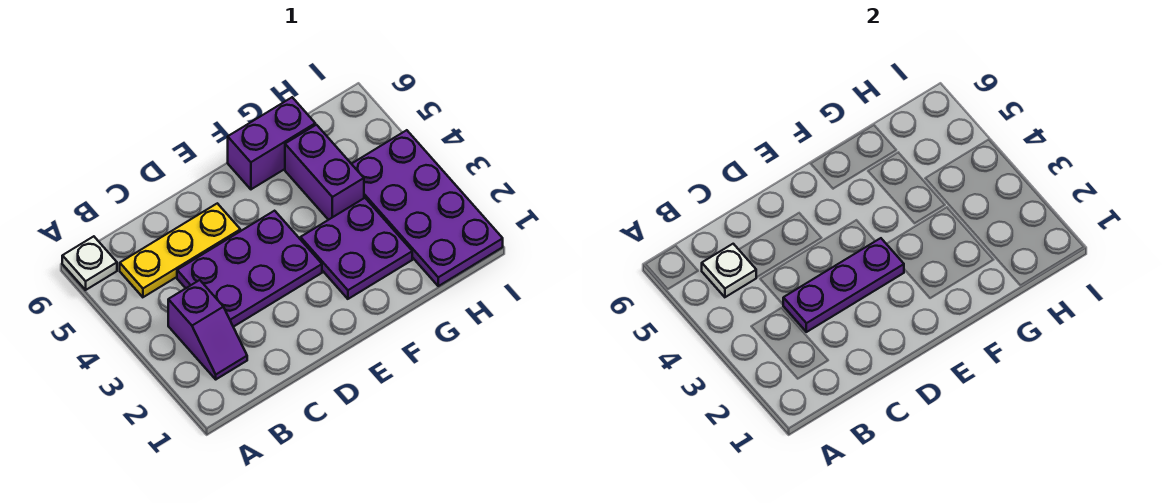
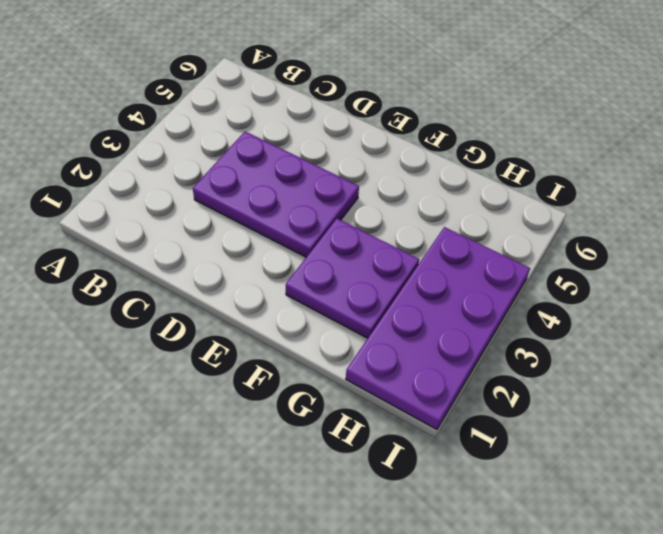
none -> white plate A6 level 1
none -> purple slope B2:B3 level 1 top 3

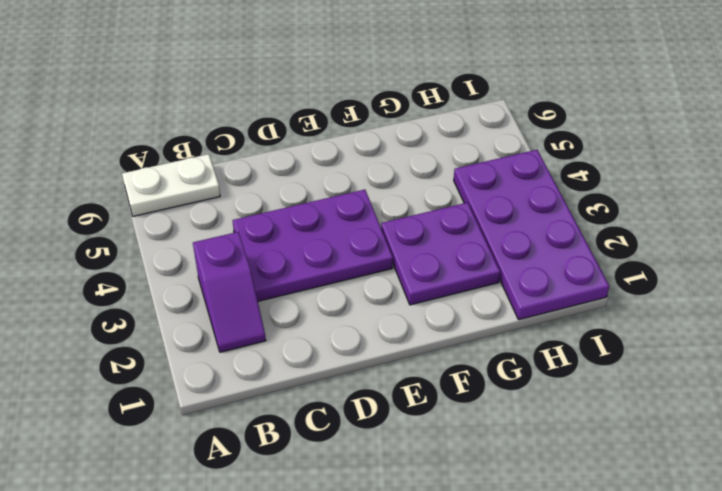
white plate A6:B6 level 1 -> white plate A6 level 1
none -> yellow plate B5:D5 level 1
none -> purple brick F6:G6 level 1

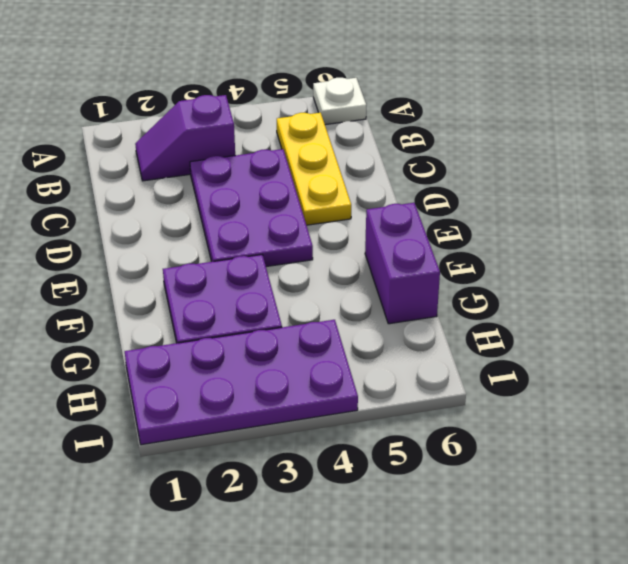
none -> purple brick G4:G5 level 1
none -> white plate B5 level 2

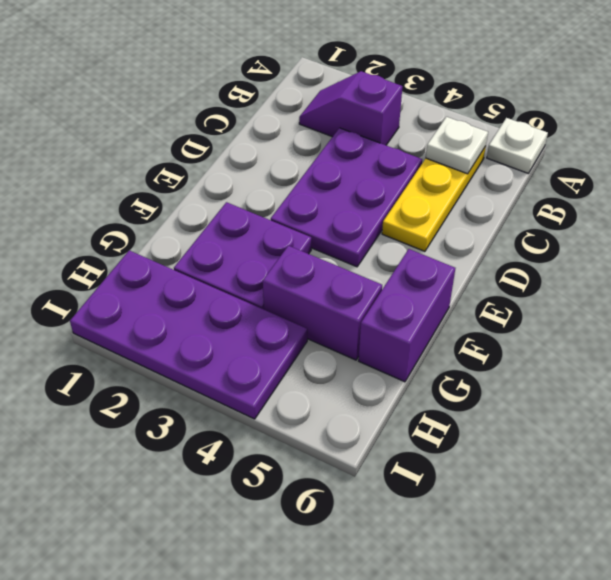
none -> purple plate C3:E3 level 2

